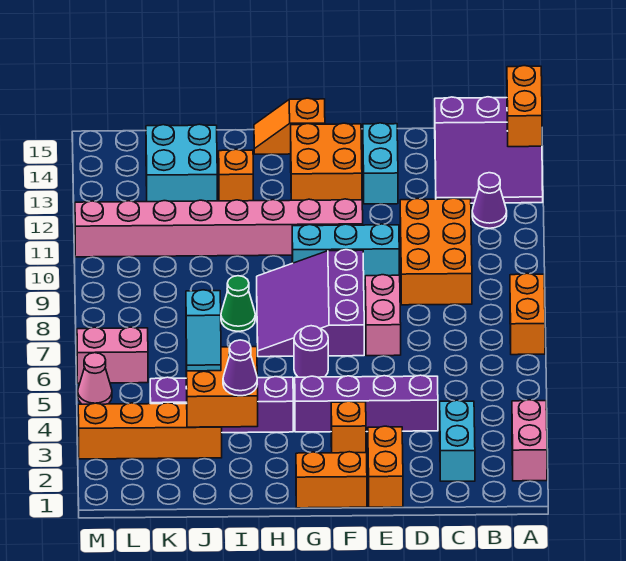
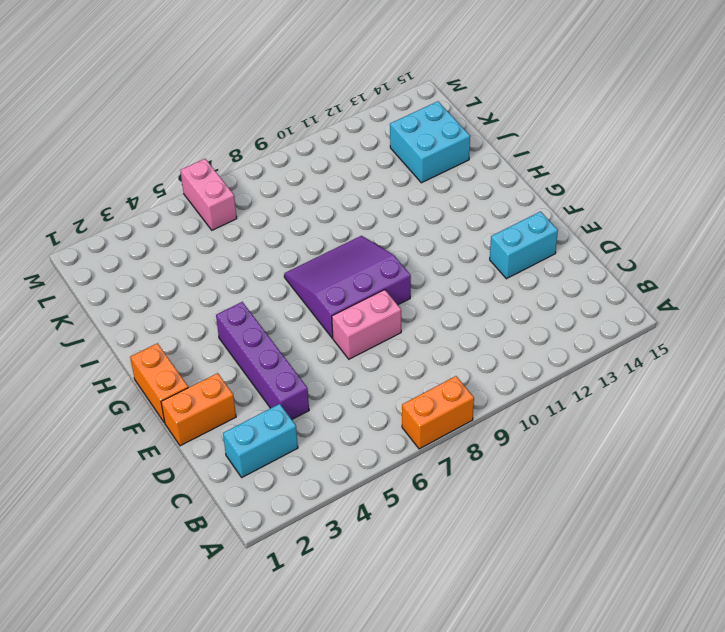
none -> pink brick A2:A3 level 1
none -> purple slope A13:C15 level 1 top 15
none -> purple cone B12 level 1

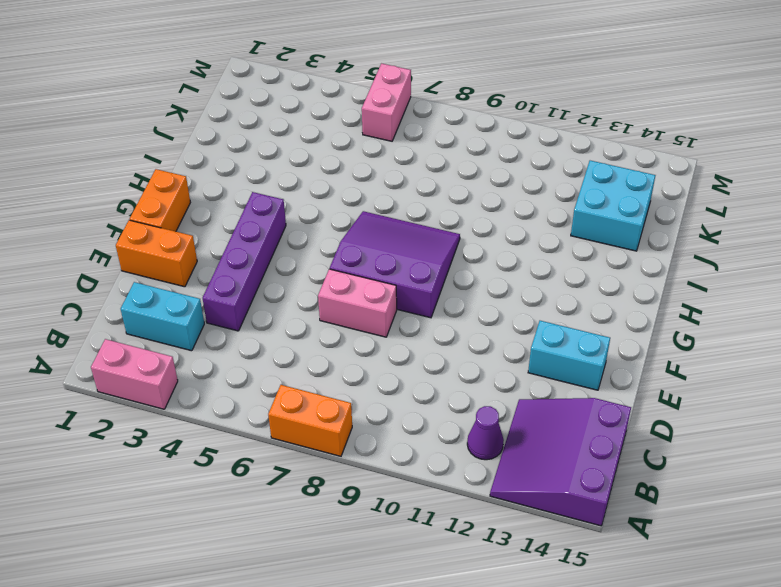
none -> orange brick C9:D11 level 1
none -> cyan brick E10:G10 level 1
none -> orange brick F3 level 1

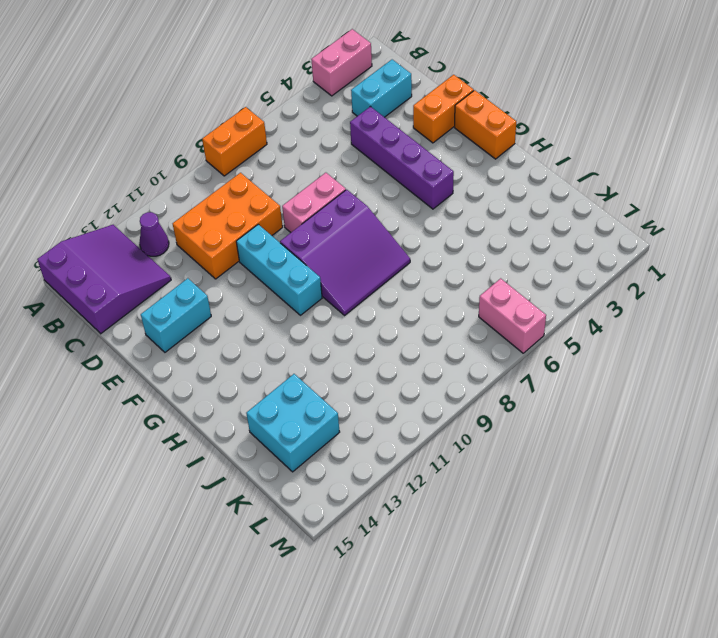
none -> orange brick F3 level 1
none -> pink brick F11:M11 level 1
none -> orange brick F13:G14 level 1

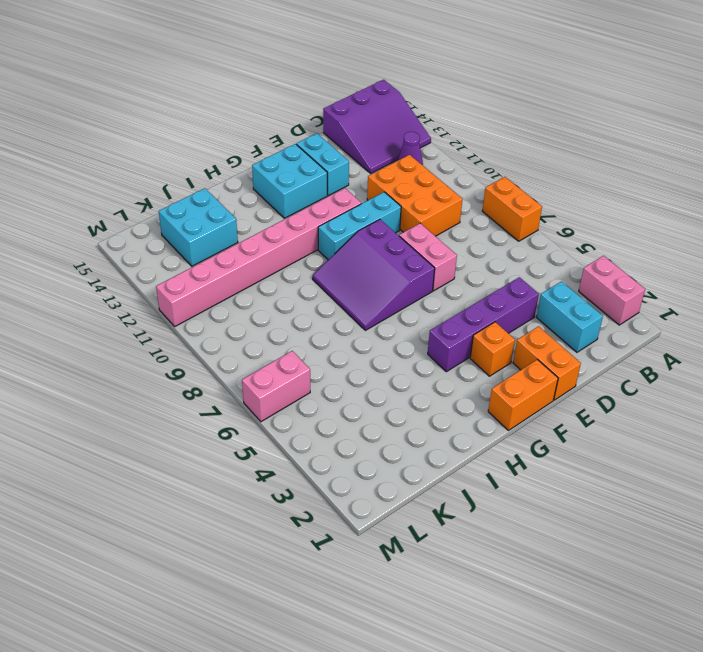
cyan brick F13:G14 level 1 -> orange brick F13:G14 level 1
none -> purple round brick G6 level 1
none -> orange slope G15:H15 level 1 top G
none -> purple brick H4:K4 level 1

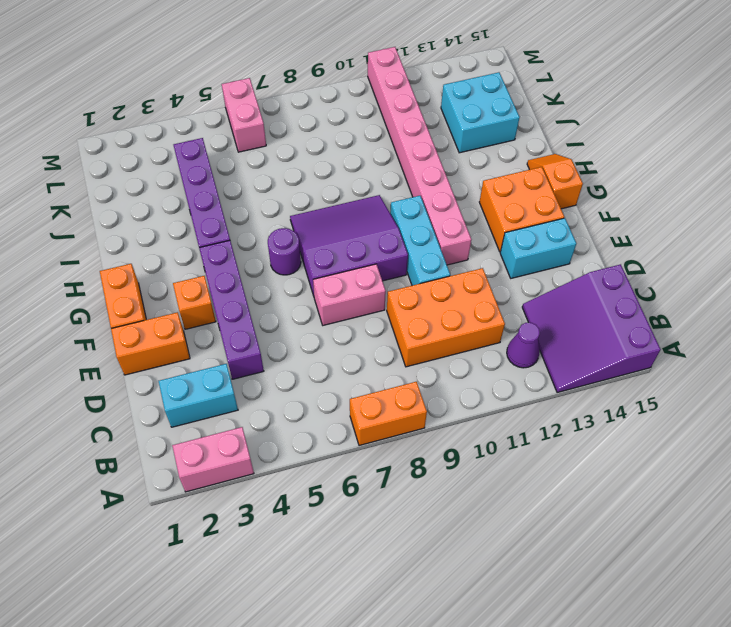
none -> green cone I8 level 1
none -> orange brick I13 level 1
none -> orange brick J3:M3 level 1

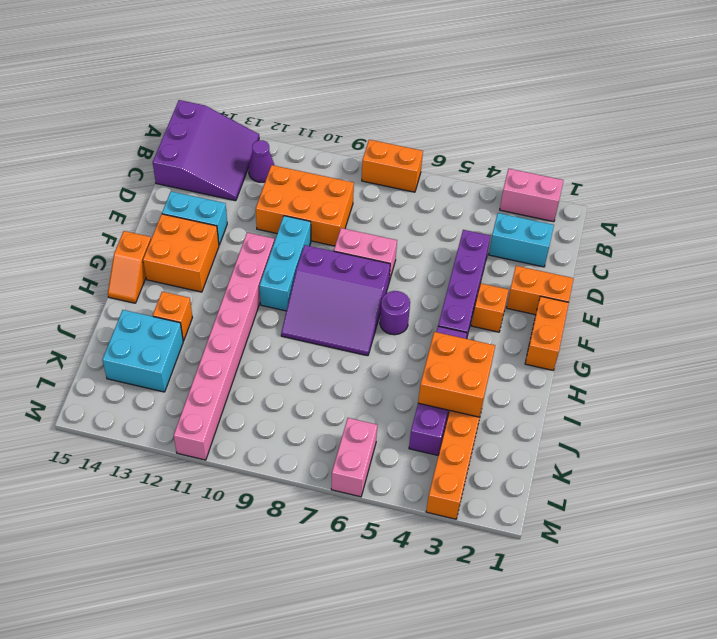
none -> green cone I8 level 1
none -> pink cone M5 level 1
none -> orange brick A14:A15 level 2

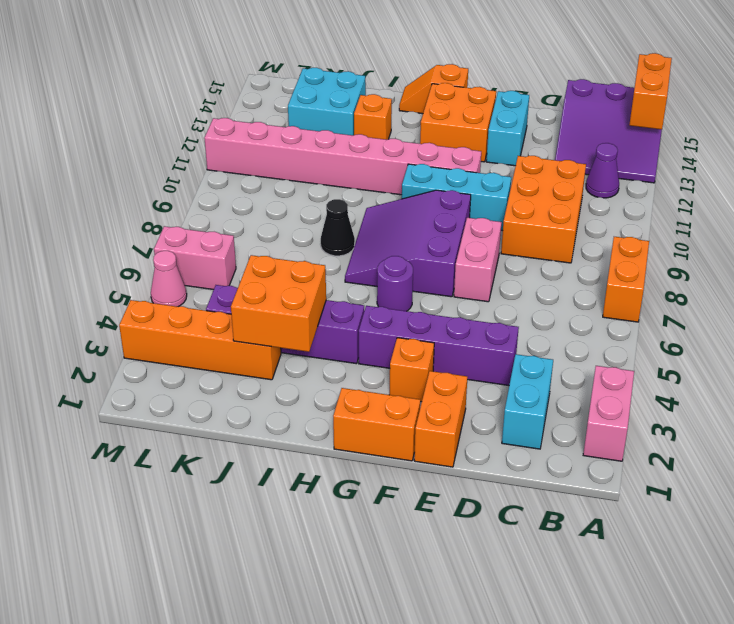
black cone I8 level 1 -> green cone I8 level 1
none -> purple cone I3 level 3
none -> cyan slope J4:J5 level 3 top 5

